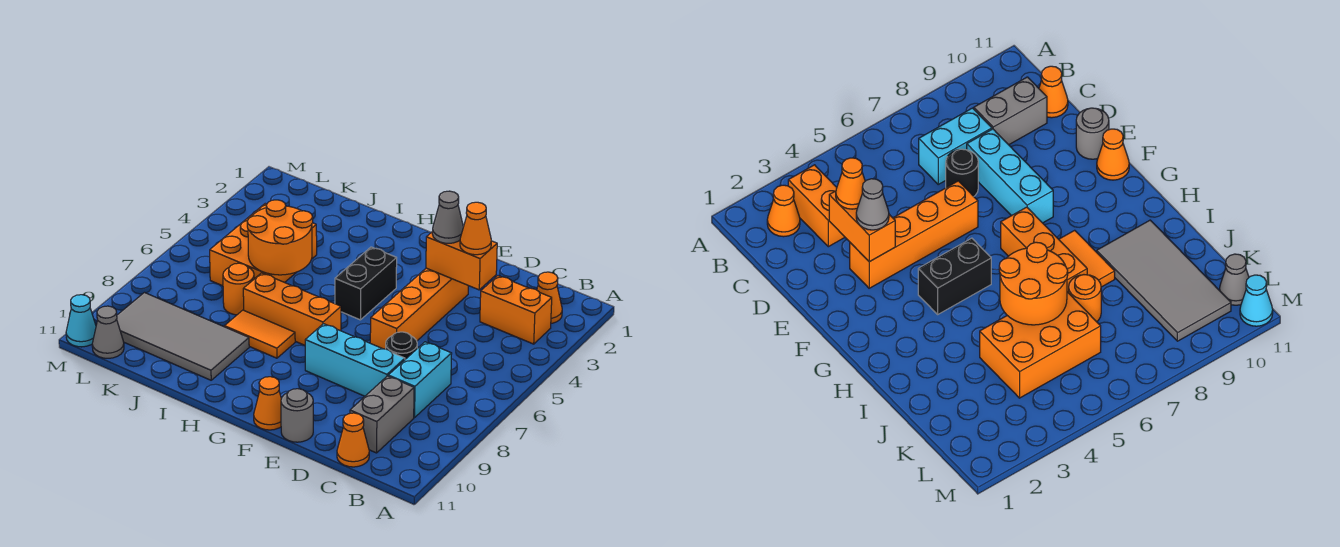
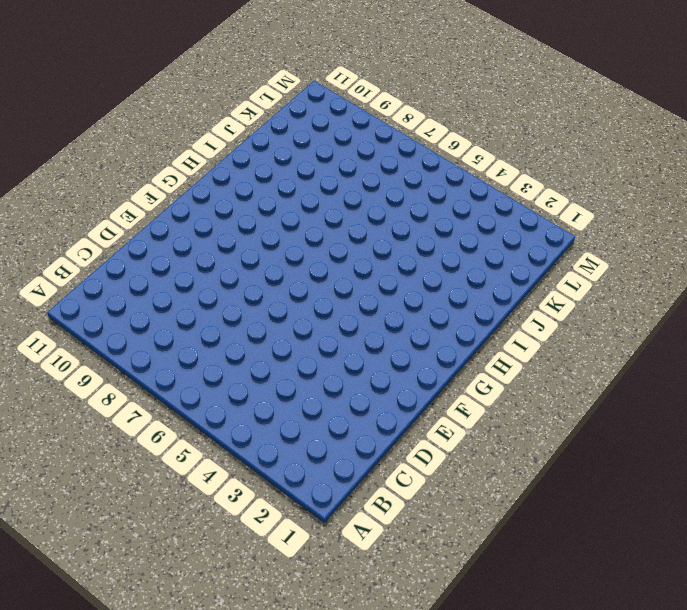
none -> orange cone B2 level 1
none -> orange brick B3:C3 level 1
none -> cyan brick C7:C8 level 1

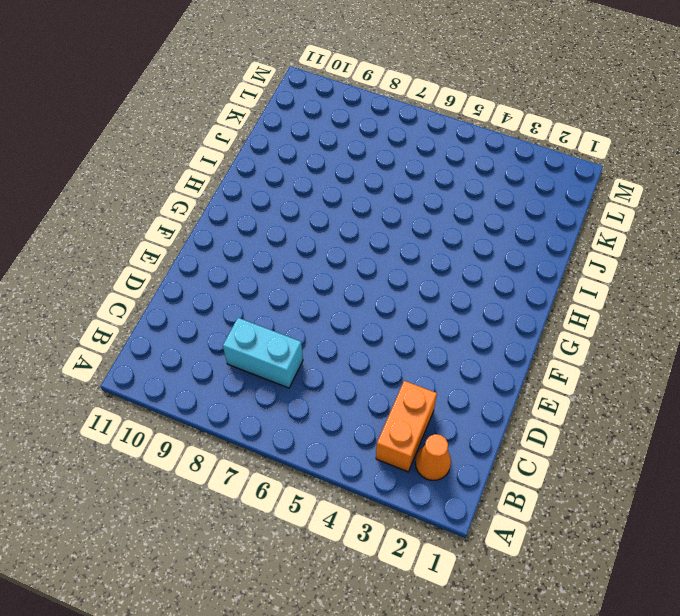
none -> grey brick C9:C10 level 1
none -> orange cone C11 level 1
none -> black round brick D7 level 1

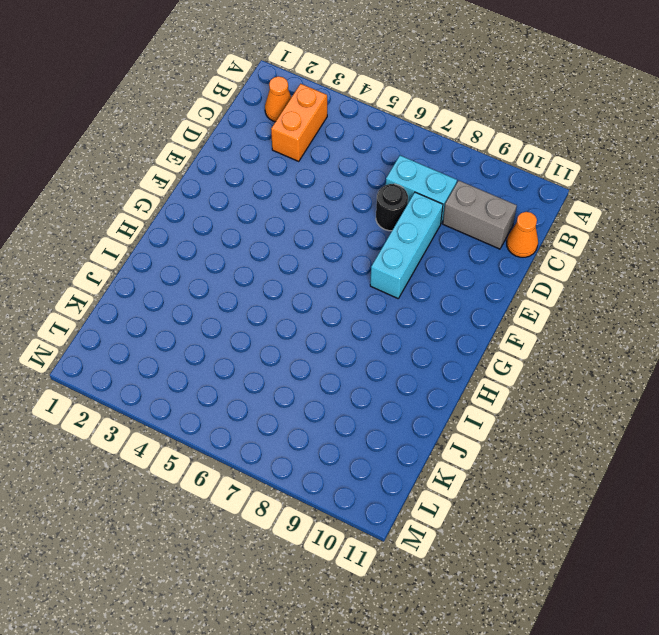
none -> orange brick E3:E6 level 1
none -> grey round brick E11 level 1
none -> orange cone F11 level 1

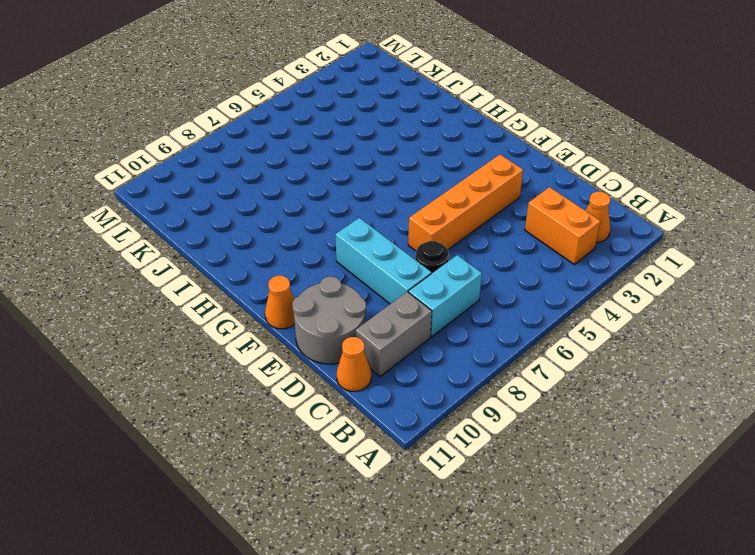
grey round brick D10:E11 level 1 -> grey round brick E11 level 1
none -> black brick G4:G5 level 1
none -> orange brick G7:I7 level 1
none -> orange tile H8:I8 level 1

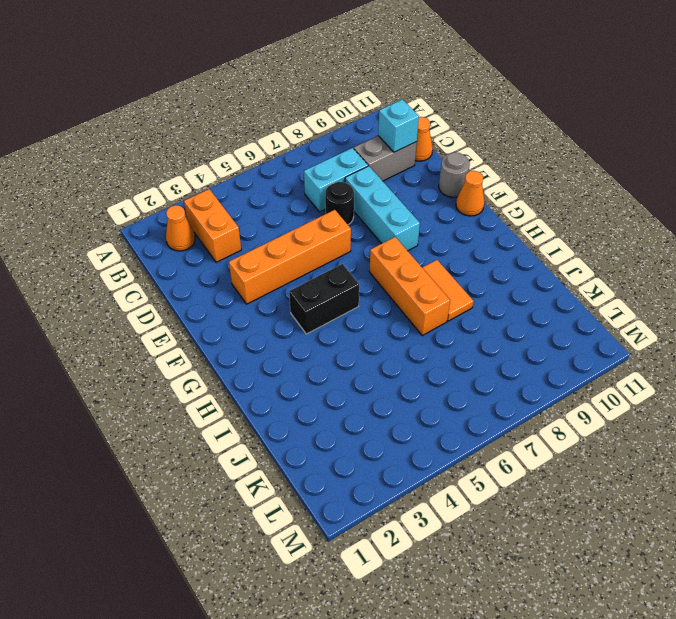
cyan brick C10 level 2 -> none
none -> grey tile I9:L10 level 1
none -> orange brick J4:K6 level 1
none -> orange round brick J7 level 1

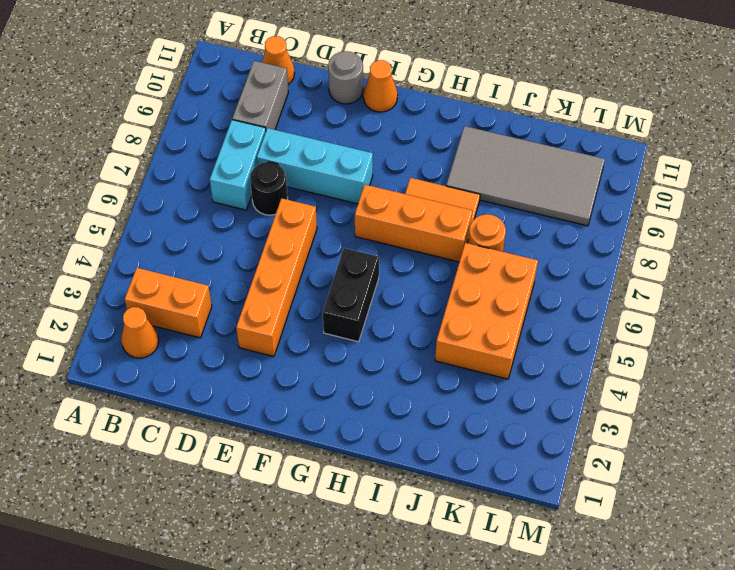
none -> grey cone L11 level 1
none -> cyan cone M11 level 1
none -> orange brick D3:E3 level 2

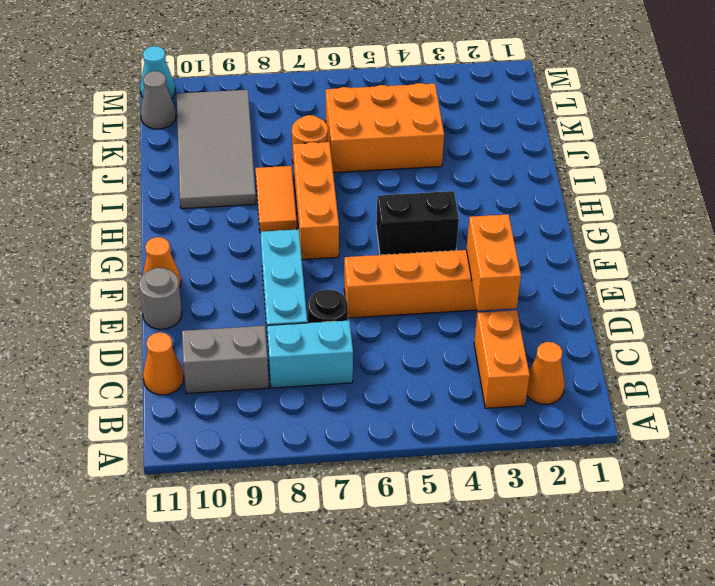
none -> orange round brick I5:J6 level 2
none -> orange cone D3 level 3
none -> grey cone E3 level 3

